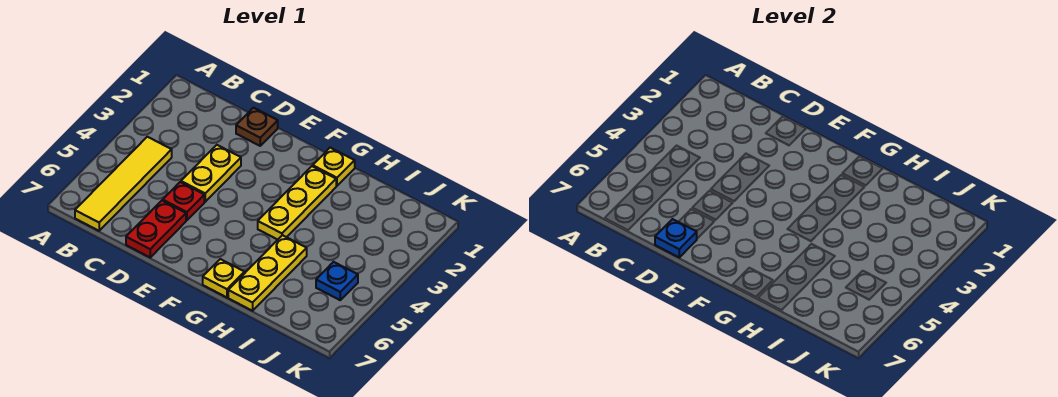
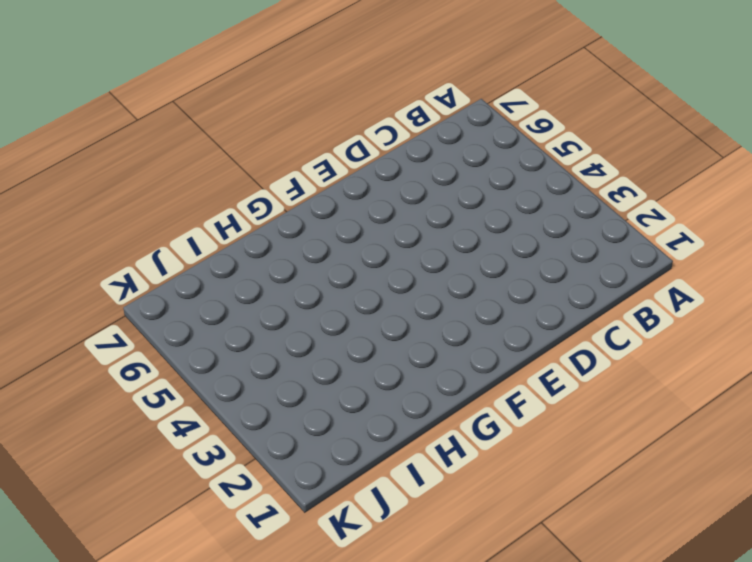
none -> yellow tile B4:B7 level 1
none -> brown plate D1 level 1

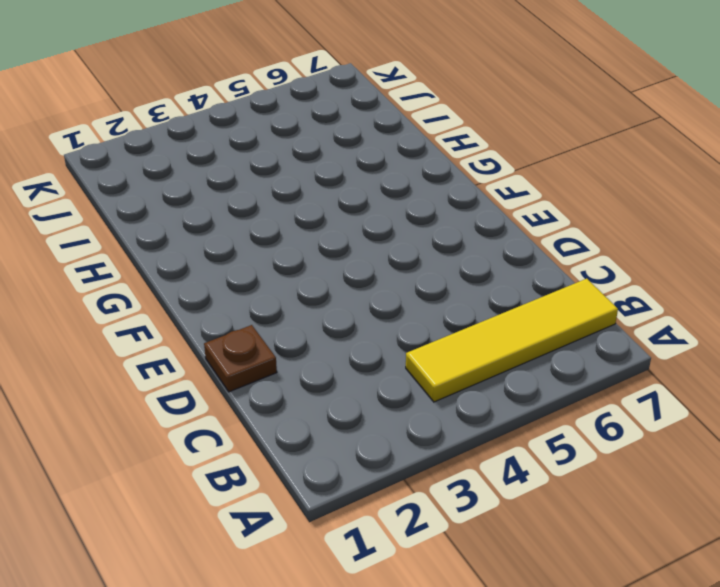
none -> yellow plate D3:D4 level 1
none -> red plate D5 level 1

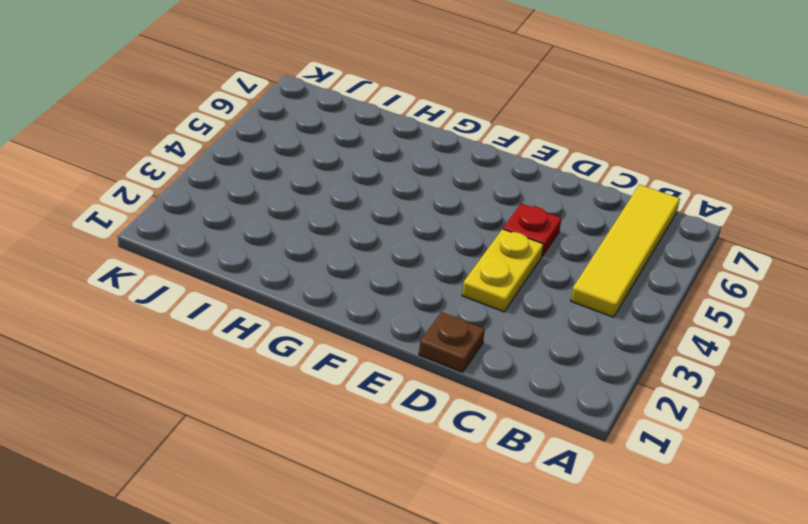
none -> red plate D6:D7 level 1
none -> yellow plate G1 level 1

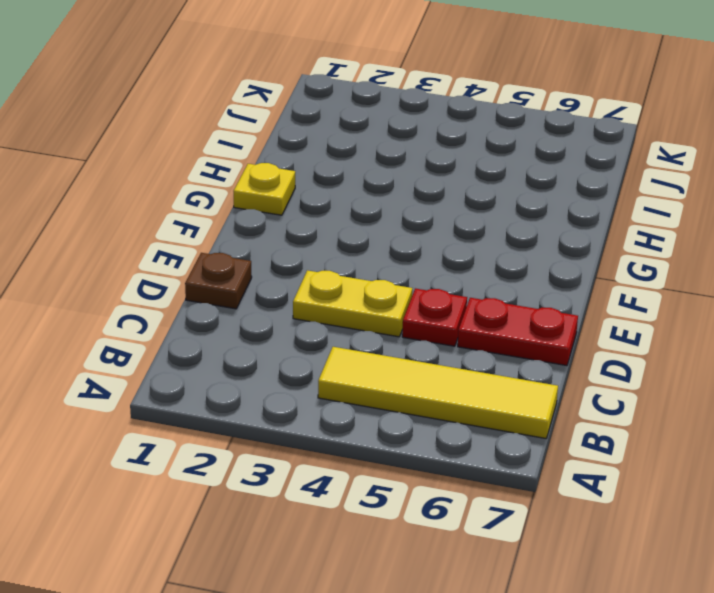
none -> yellow plate G2:G4 level 1
none -> yellow plate G7 level 1

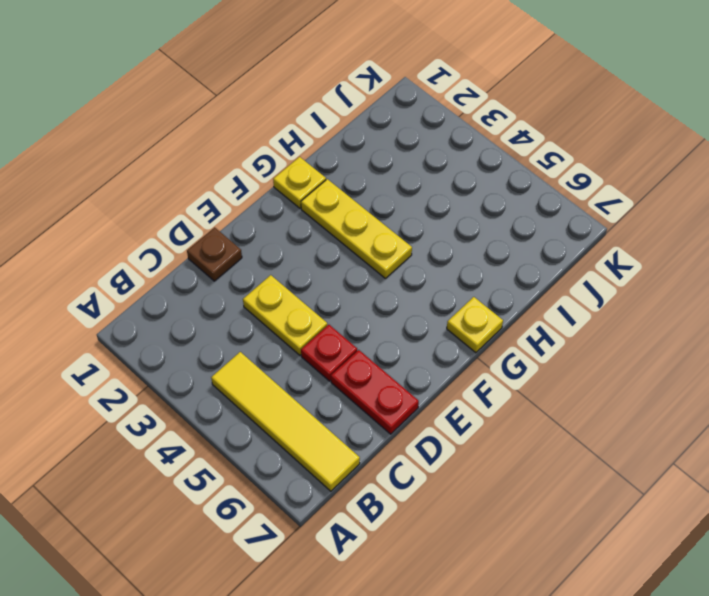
none -> yellow plate H5:H7 level 1
none -> blue plate J5 level 1

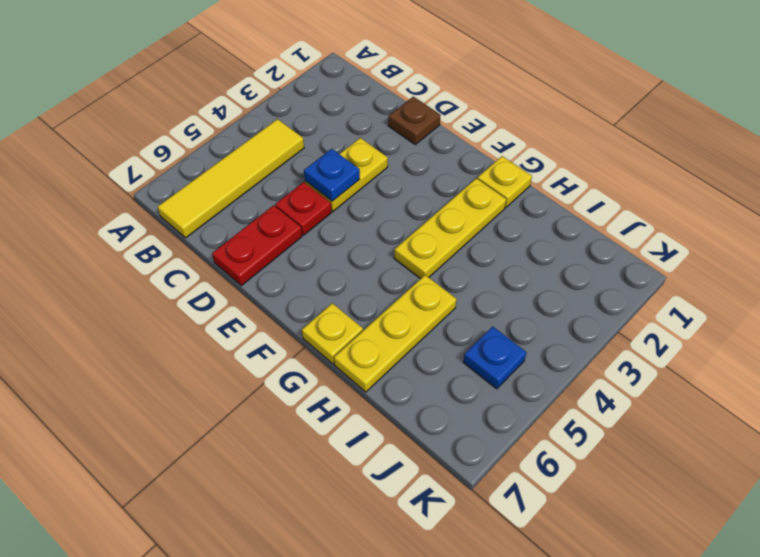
blue plate D4 level 2 -> blue plate D7 level 2

